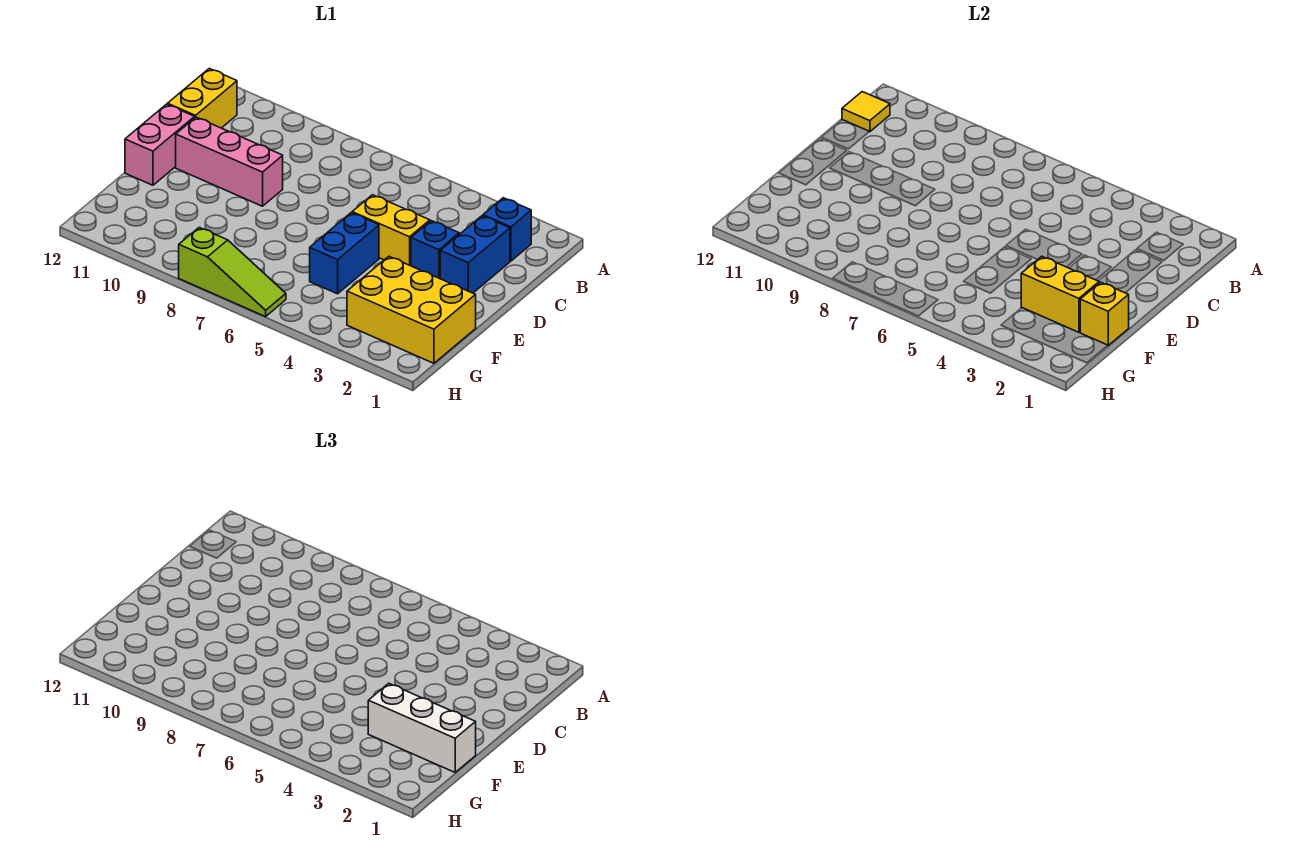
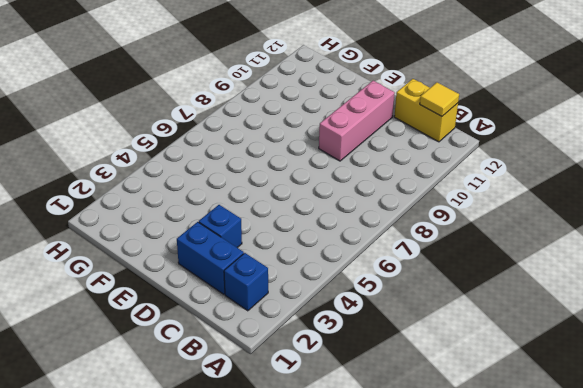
none -> yellow brick D4:D5 level 1
none -> pink brick D12:E12 level 1
none -> blue brick E5:F5 level 1

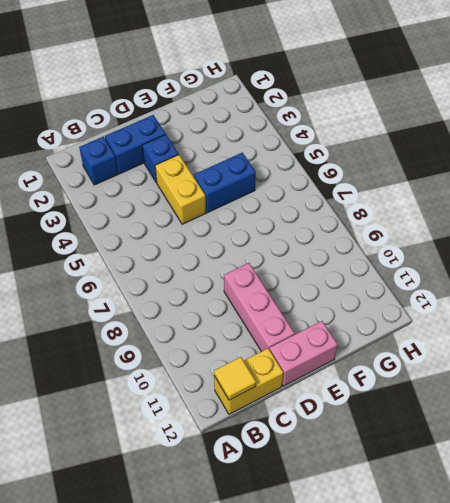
none -> yellow brick F1:G3 level 1
none -> lime slope H6:H8 level 1 top 8
none -> yellow brick F1 level 2

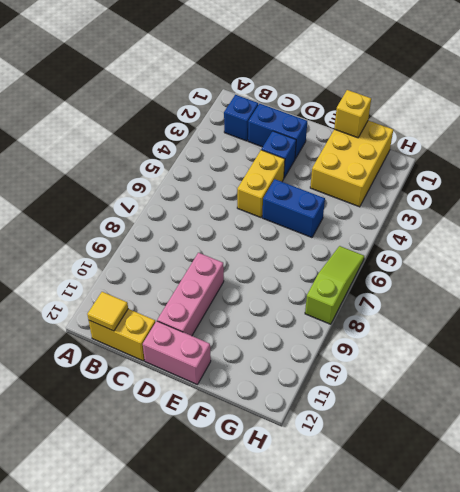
none -> yellow brick F2:F3 level 2
none -> white brick F1:F3 level 3

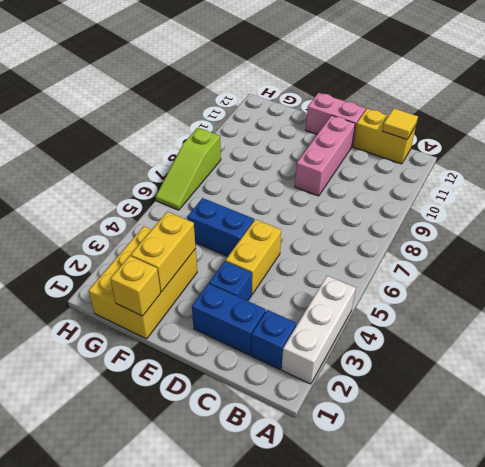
white brick A2:A4 level 1 -> white brick F1:F3 level 3

